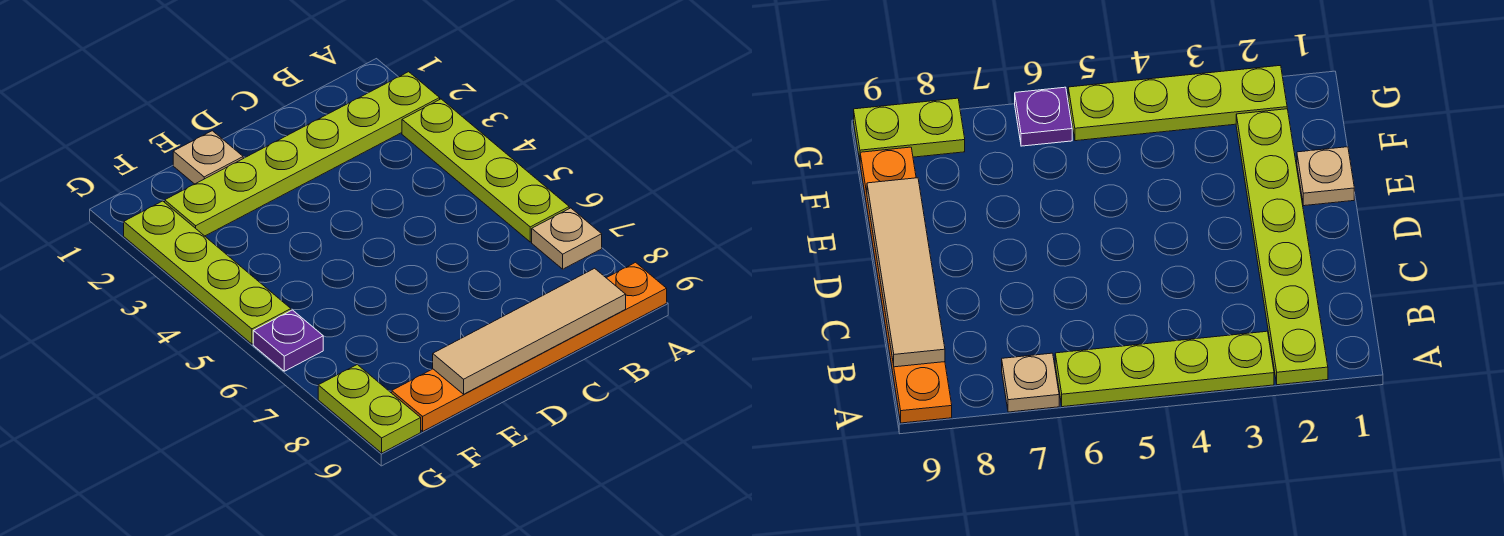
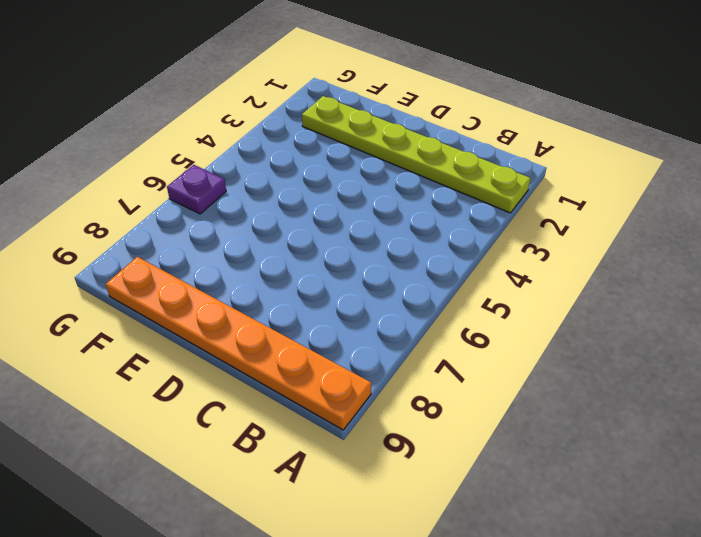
none -> lime plate A3:A6 level 1
none -> tan plate A7 level 1

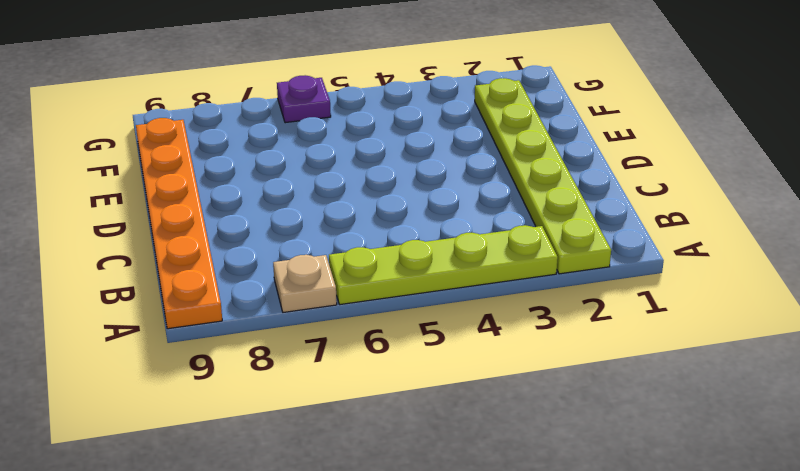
none -> tan plate E1 level 1
none -> lime plate G2:G5 level 1

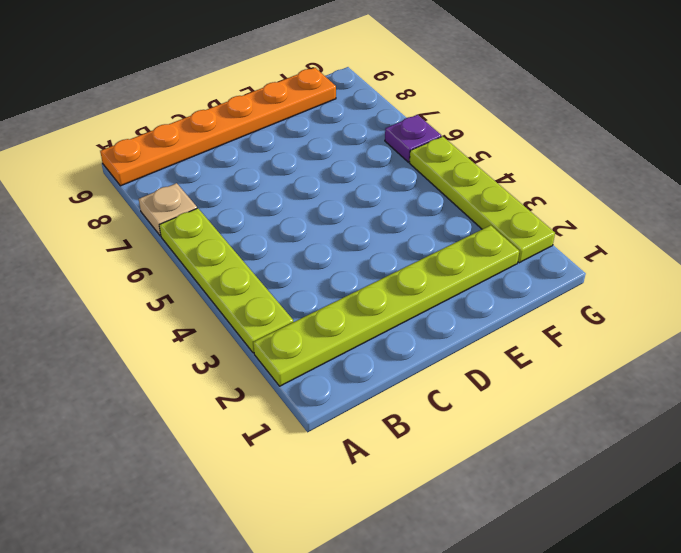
none -> tan plate E1 level 1
none -> lime plate G8:G9 level 1

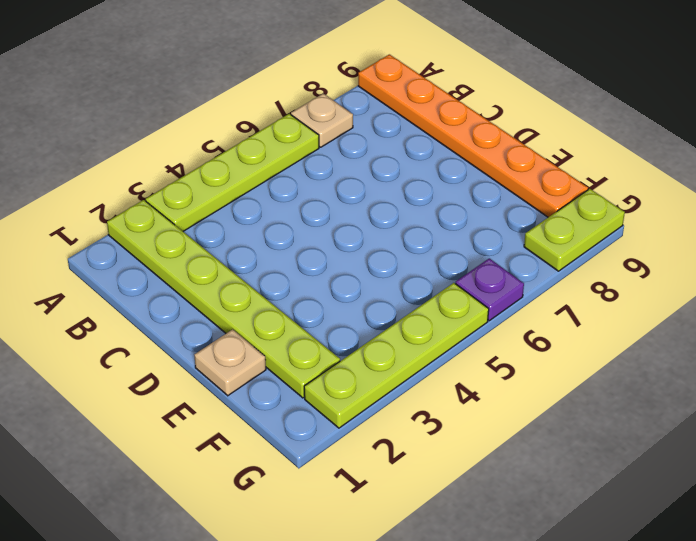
none -> tan tile B9:E9 level 2

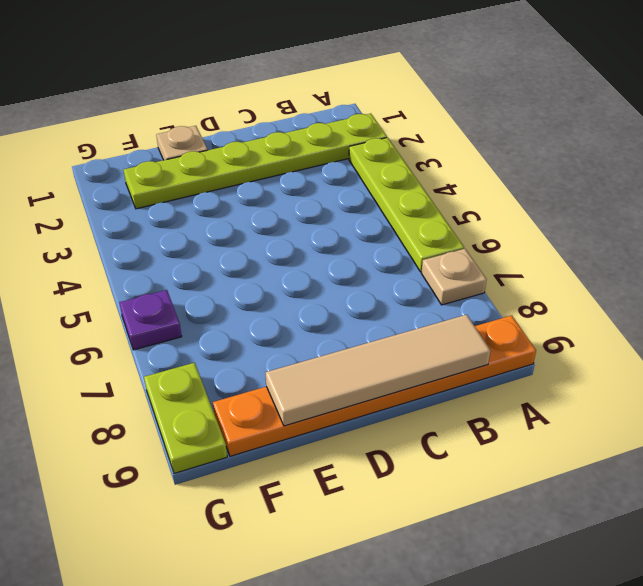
none -> lime plate G2:G5 level 1

